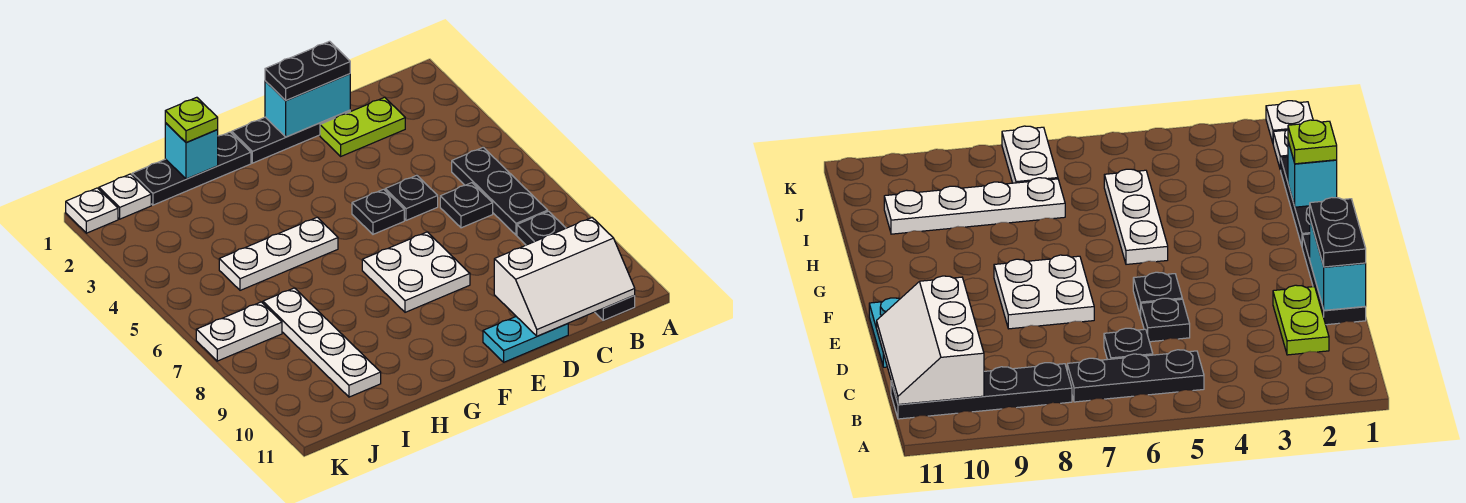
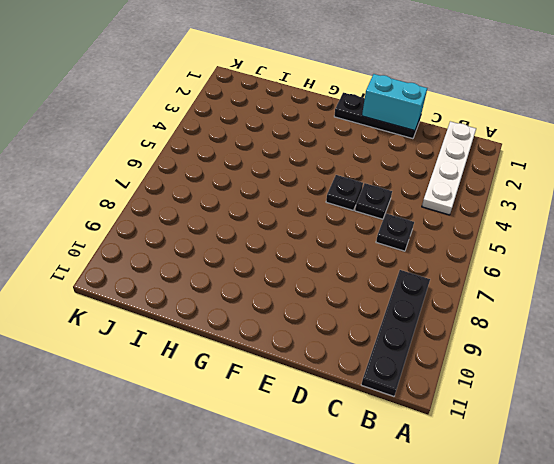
white plate B1:B4 level 1 -> white plate I7:I10 level 1
none -> black plate B5:B7 level 1
none -> lime plate C2:D2 level 1
none -> cyan plate D11:E11 level 1

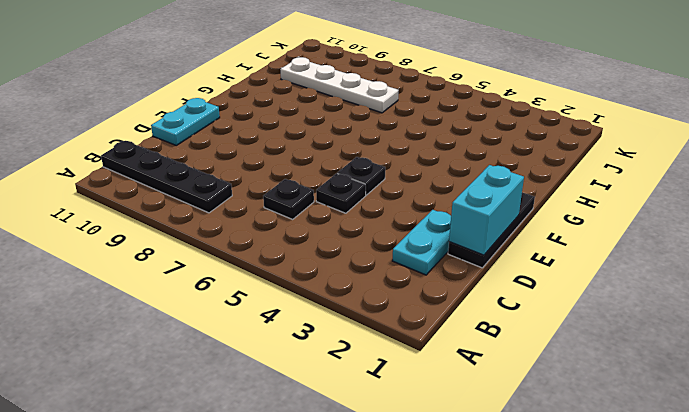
cyan plate C2:D2 level 1 -> lime plate C2:D2 level 1
none -> black plate B5:B7 level 1
none -> white plate E7:F8 level 1
none -> black plate G1:I1 level 1

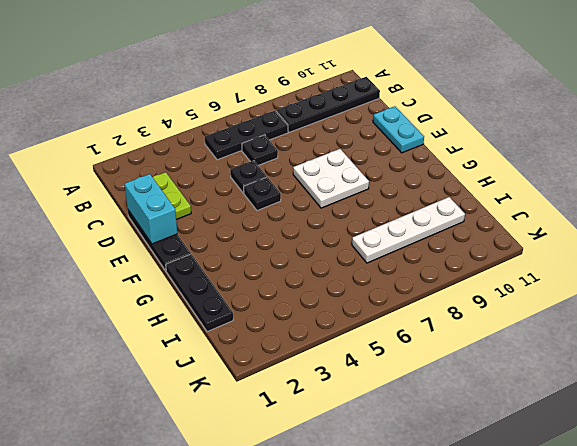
none -> white plate G5:I5 level 1
none -> white plate J1 level 1
none -> white plate J7:K7 level 1

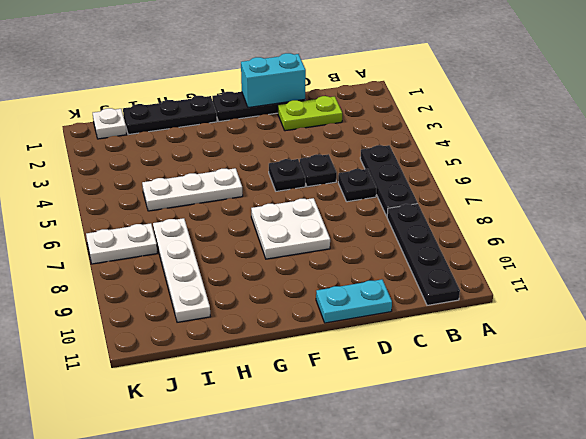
none -> white plate K1 level 1
none -> white slope B10:D11 level 2 top 10
none -> cyan brick H1 level 2

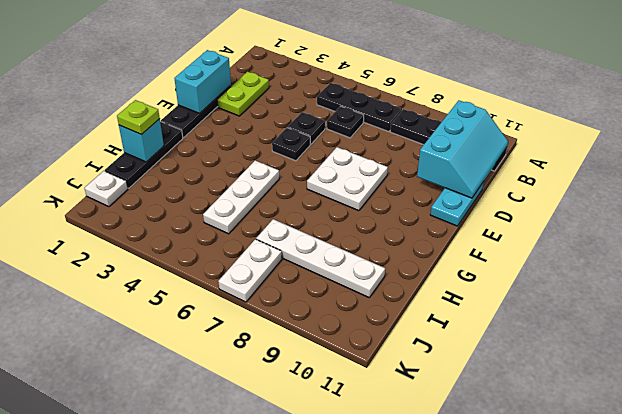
cyan slope B10:D11 level 2 top 10 -> white slope B10:D11 level 2 top 10
none -> white plate K1 level 1
none -> black plate D1:E1 level 3

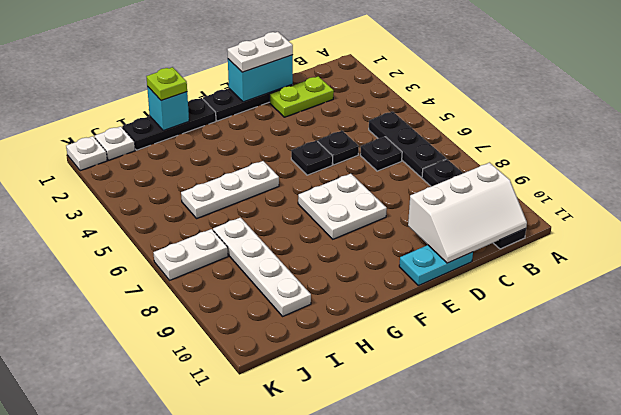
white plate D1:E1 level 3 -> black plate D1:E1 level 3

